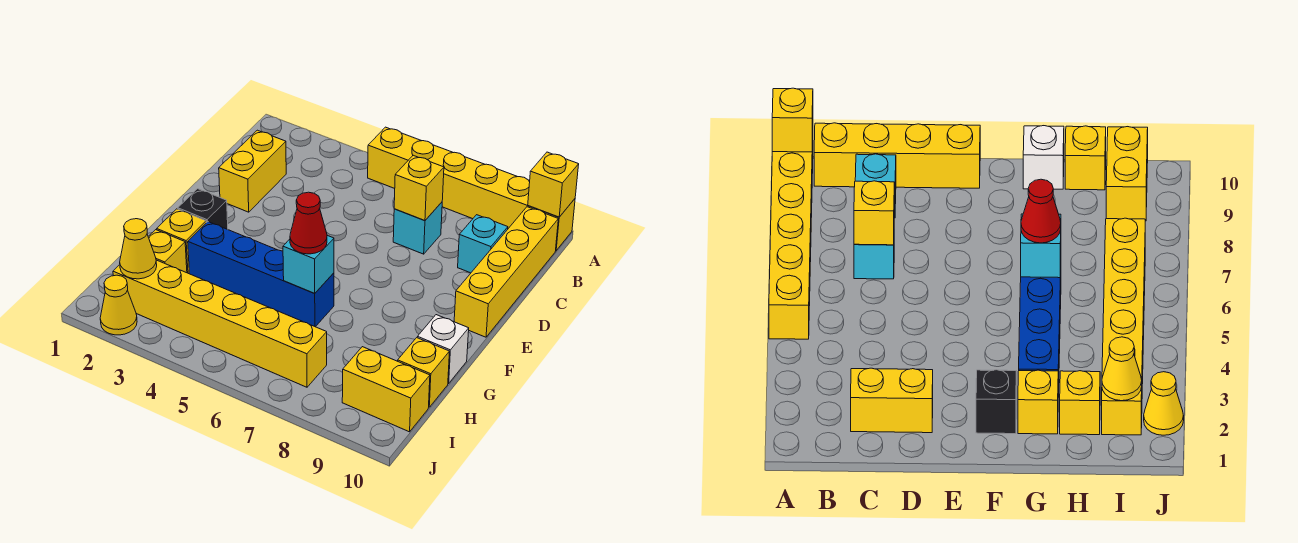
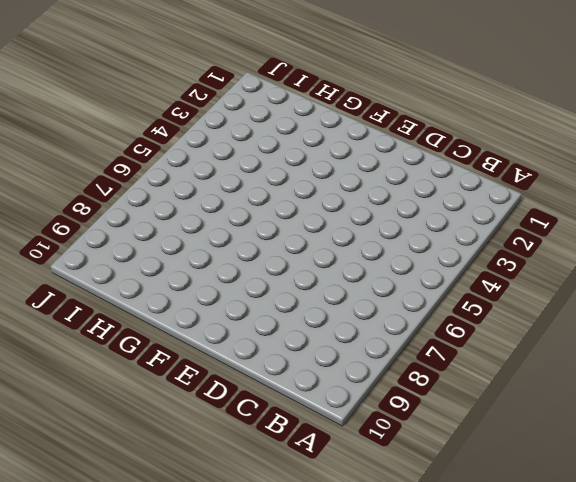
none -> yellow brick A5:A10 level 1
none -> yellow brick B10:E10 level 1
none -> yellow brick C2:D2 level 1

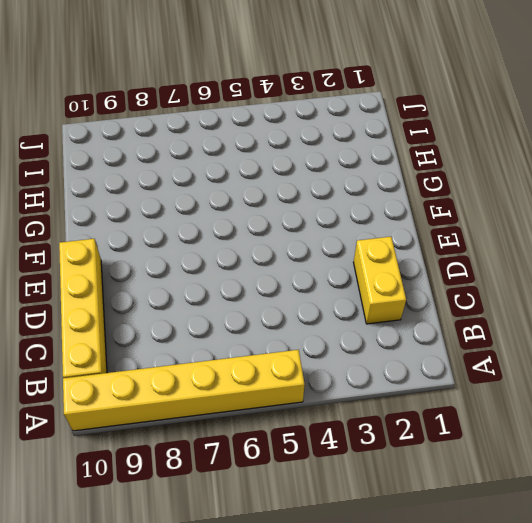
none -> cyan brick C7 level 1
none -> cyan brick C9 level 1
none -> black brick F2 level 1

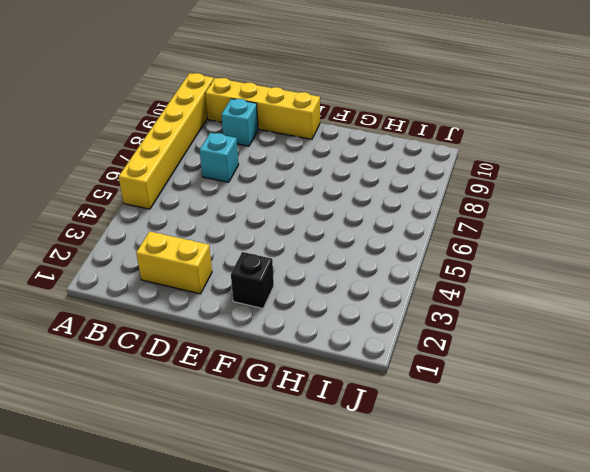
none -> yellow brick G2 level 1
none -> blue brick G3:G6 level 1
none -> white brick G10 level 1

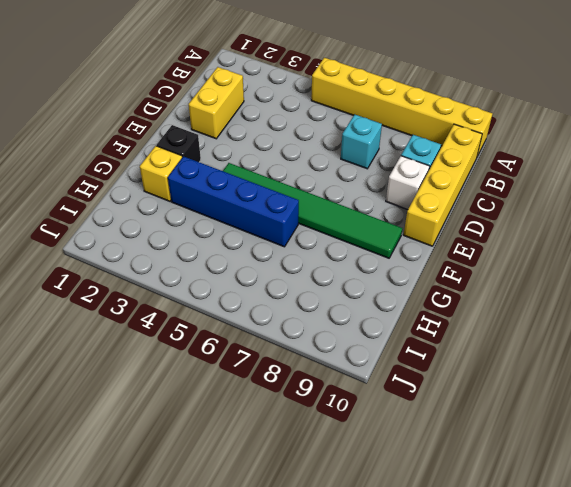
white brick D9 level 1 -> white brick G10 level 1
green tile F4:F9 level 1 -> none
none -> yellow brick H2 level 1
none -> yellow brick H10 level 1
none -> yellow brick I2:I7 level 1

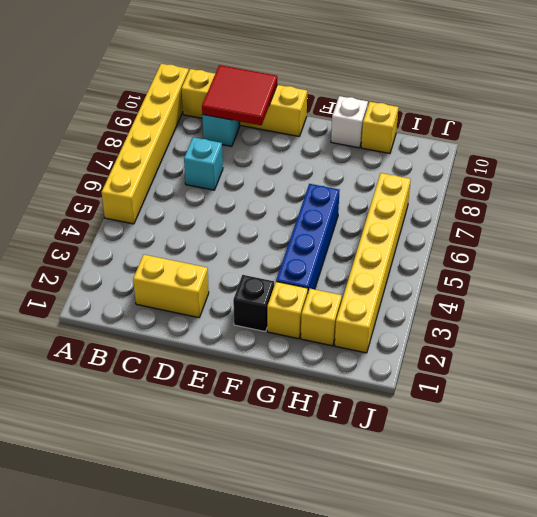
red tile C9:D10 level 2 -> none
none -> yellow brick I9:I10 level 1
none -> yellow cone J2 level 1
none -> yellow brick A10 level 2

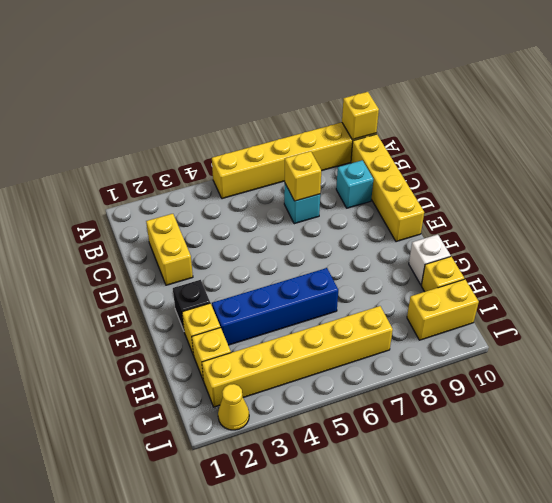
none -> cyan brick G6 level 2
none -> yellow cone I2 level 2
none -> red cone G6 level 3

